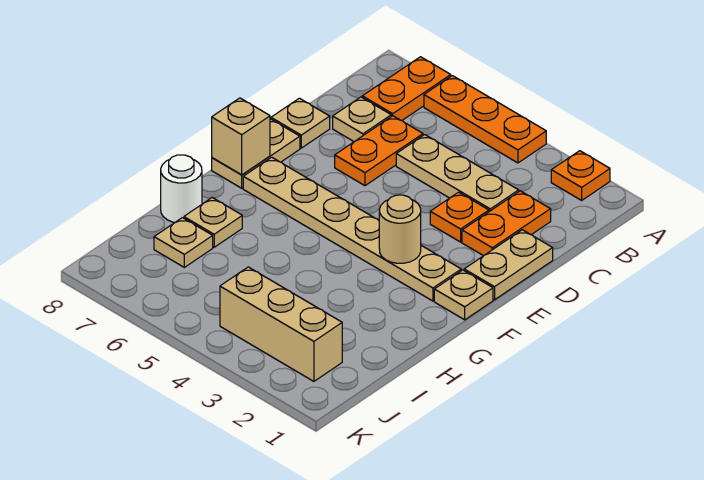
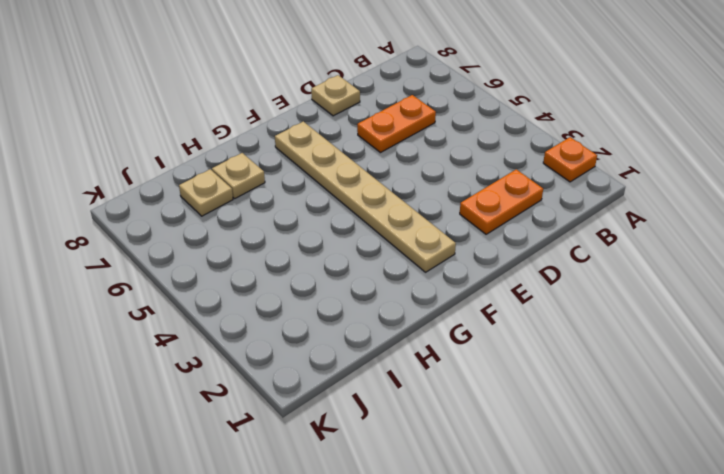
none -> orange plate A4:A6 level 1
none -> orange plate A7:B7 level 1
none -> tan plate C3:C5 level 1

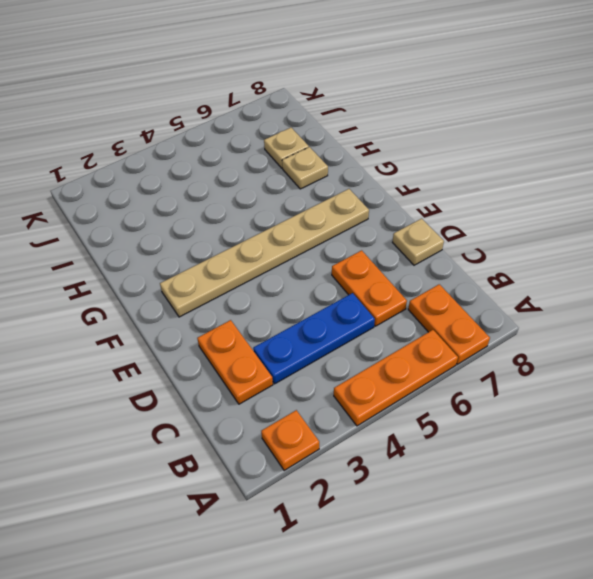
blue plate C3:C5 level 1 -> tan plate C3:C5 level 1
none -> tan plate C7 level 1
none -> tan plate D1:E1 level 1
none -> orange plate D3 level 1

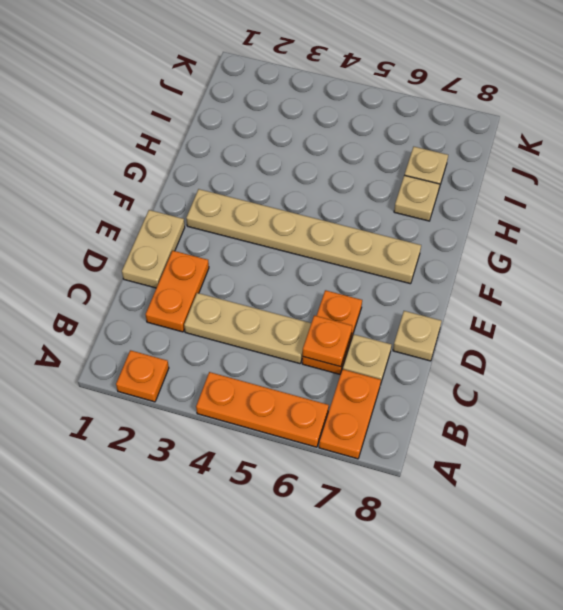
orange plate C6 level 2 -> orange plate D3 level 1
none -> tan plate E8:F8 level 1
none -> tan plate F1 level 1
none -> white round brick H8 level 1

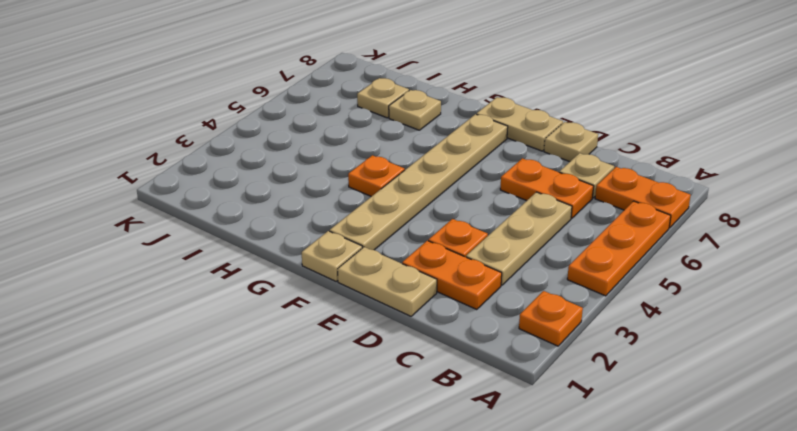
orange plate G4 level 1 -> none
none -> white round brick H8 level 1
none -> tan brick J2:J4 level 1
none -> tan round brick F3 level 2

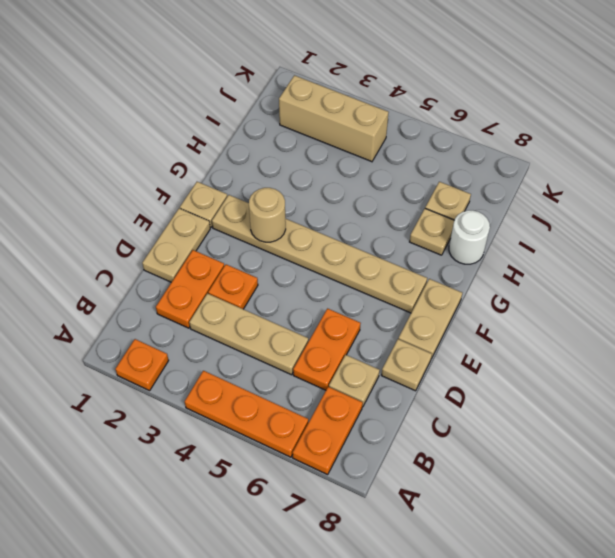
none -> tan brick F8 level 2

